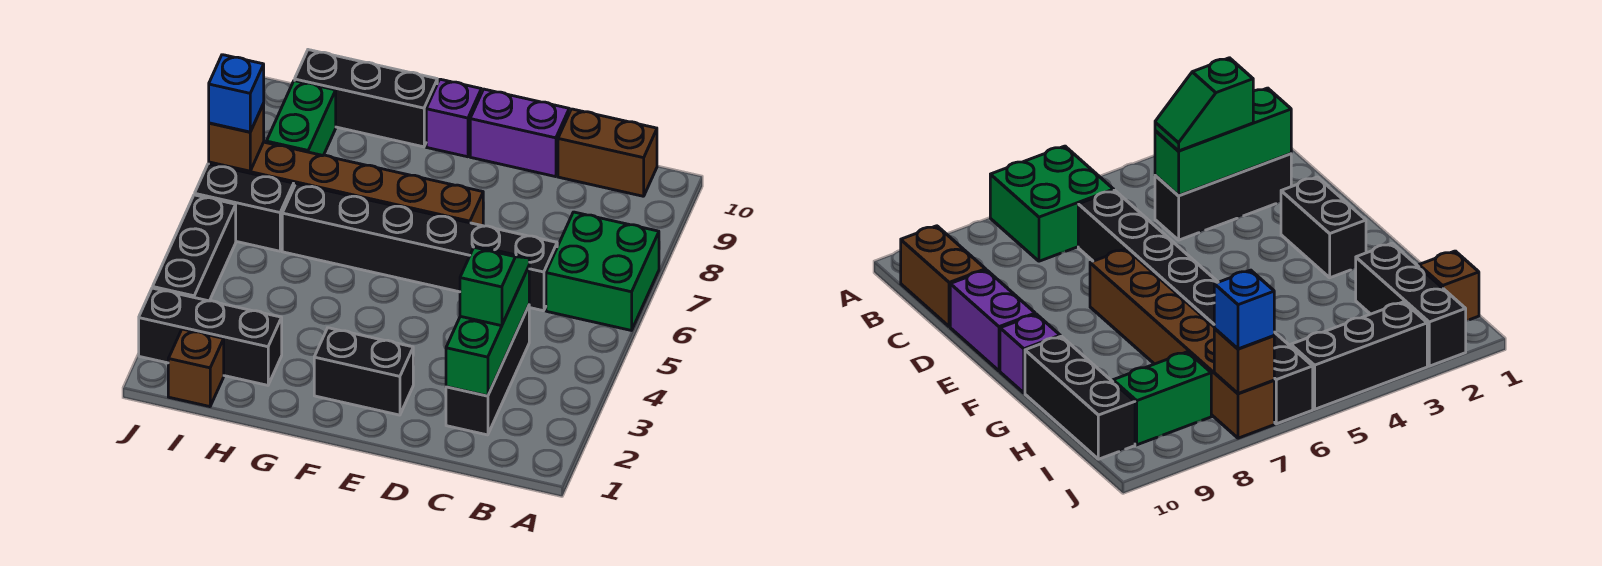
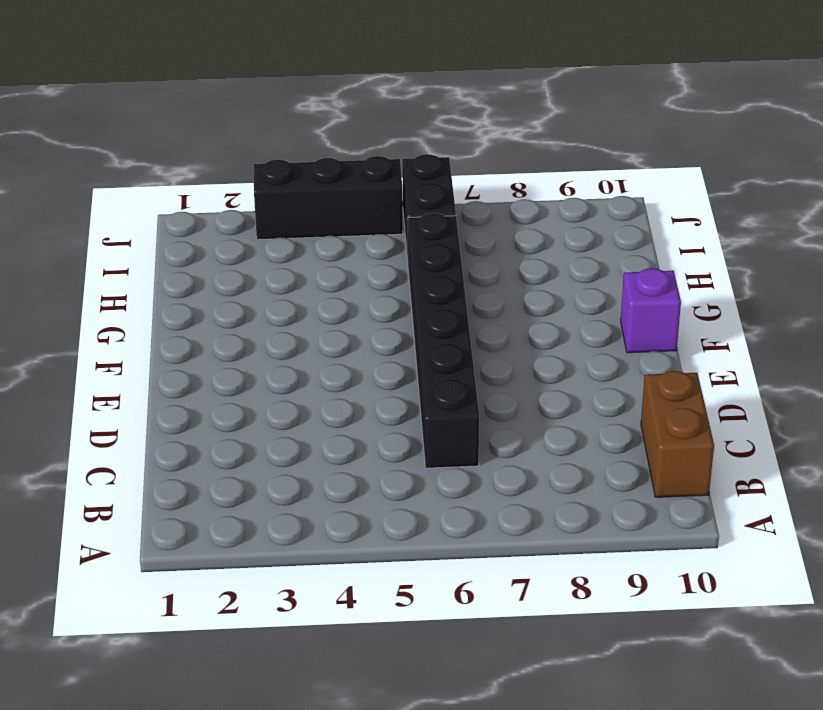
none -> green brick A6:B7 level 1
none -> black brick C2:C4 level 1
none -> purple brick D10:E10 level 1

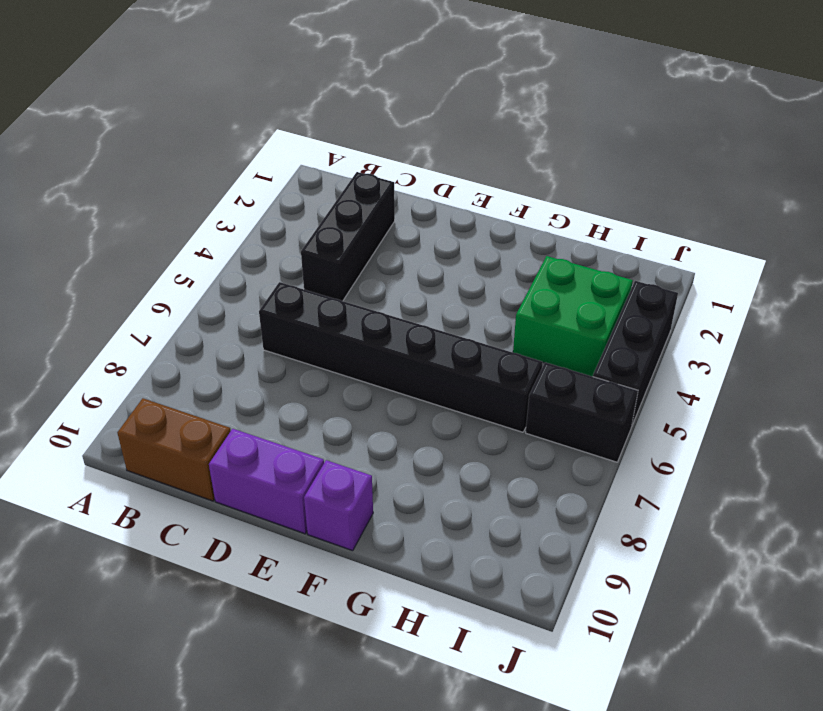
green brick H3:I4 level 1 -> green brick A6:B7 level 1
none -> black brick E2:F2 level 1
none -> brown brick E7:J7 level 1
none -> black brick G10:I10 level 1

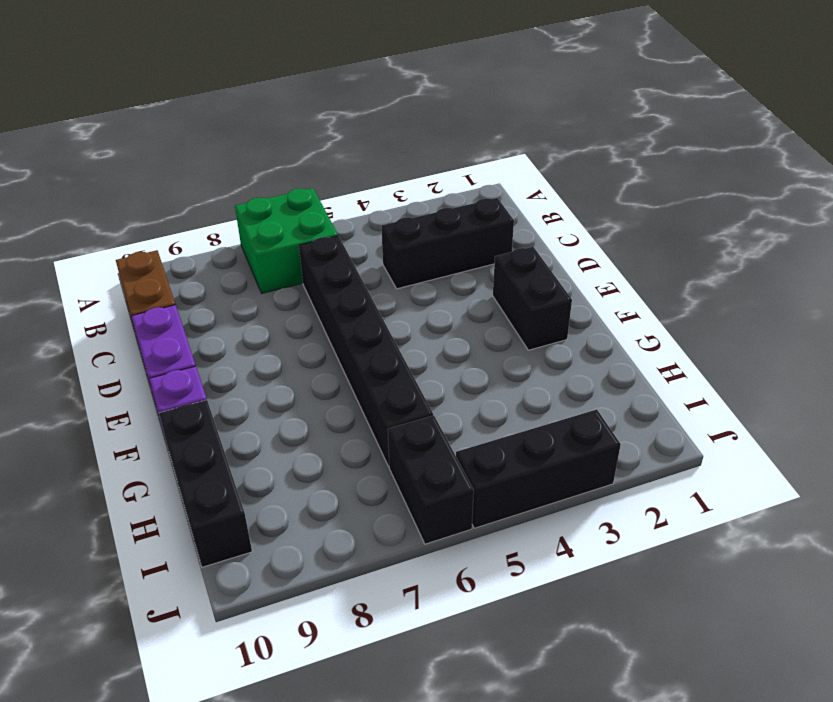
none -> brown brick E7:J7 level 1
none -> black brick H2:J2 level 1
none -> brown brick I1 level 1

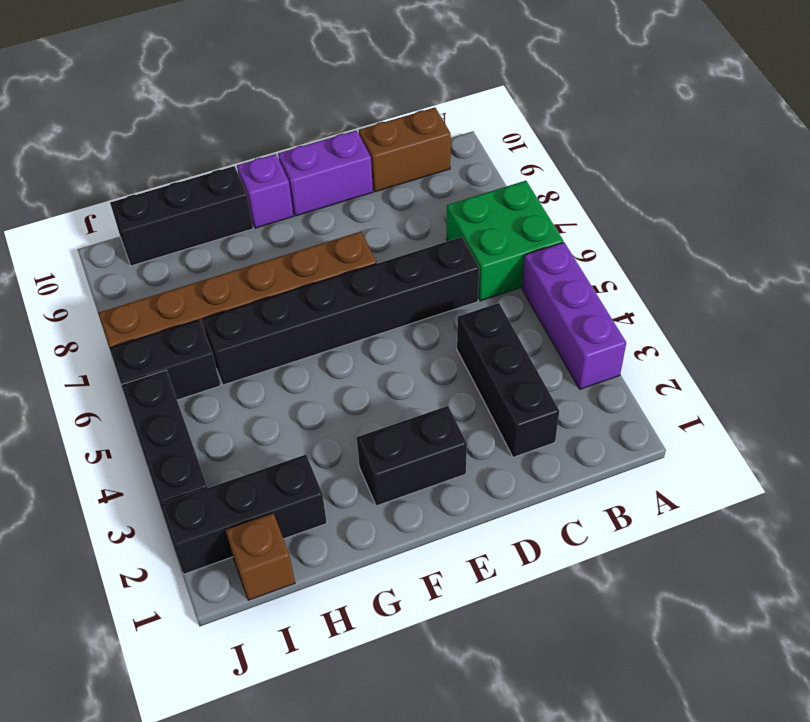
purple brick A3:A5 level 1 -> none
none -> green brick I8:I9 level 1
none -> green brick C2:C4 level 2
none -> brown brick J7 level 2

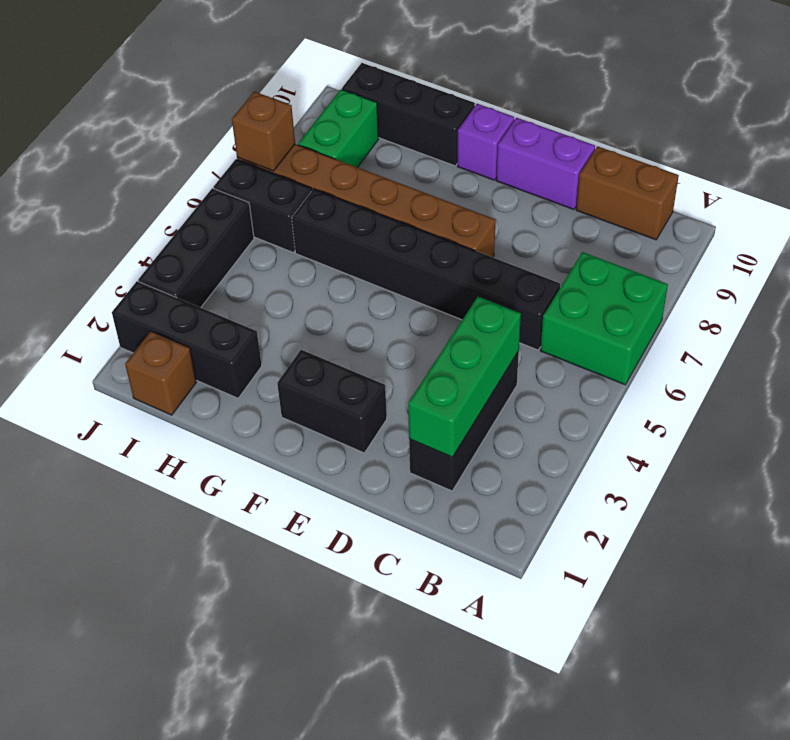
none -> green slope C3:C4 level 3 top 3
none -> blue brick J7 level 3

